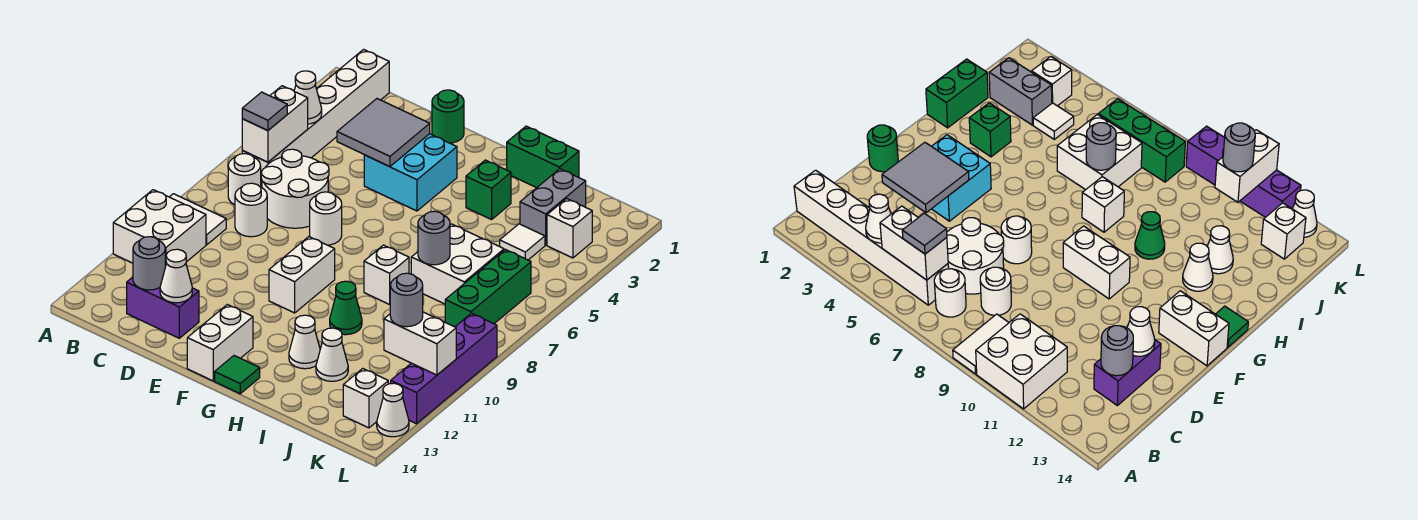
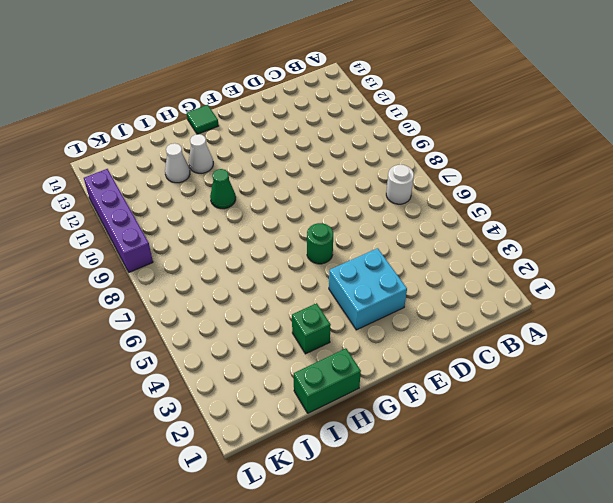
green round brick F6 level 1 -> green round brick E1 level 1
none -> white tile A9:B9 level 1
none -> white brick A10:B11 level 1
none -> white brick B1:B6 level 1
none -> white round brick C6:D7 level 1

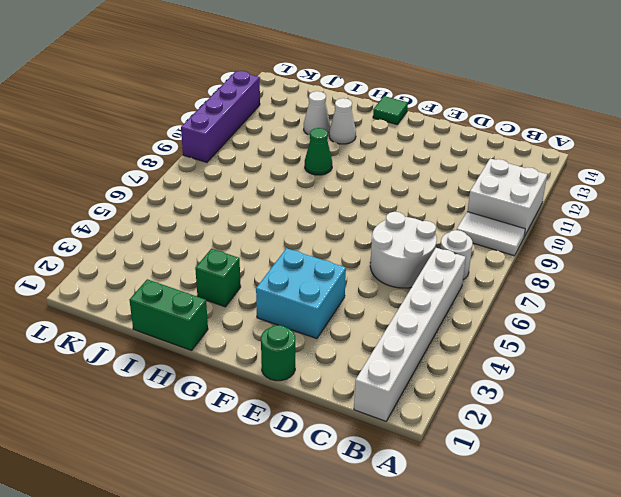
none -> white round brick C8 level 1
none -> purple brick C13:D13 level 1
none -> white round brick E7 level 1
none -> white brick F9:F10 level 1

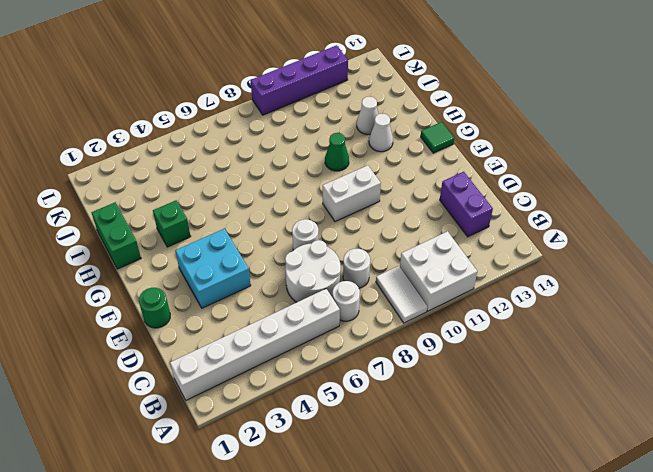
none -> white brick F13:F14 level 1
none -> white brick H8 level 1
none -> white brick I6:J7 level 1
none -> grey brick J2:J3 level 1

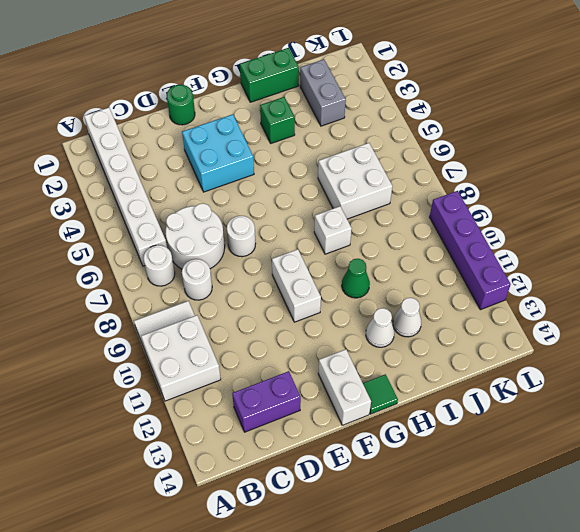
none -> white tile J4 level 1
none -> white brick K3 level 1
none -> green brick K6:K8 level 1
none -> white brick K13 level 1

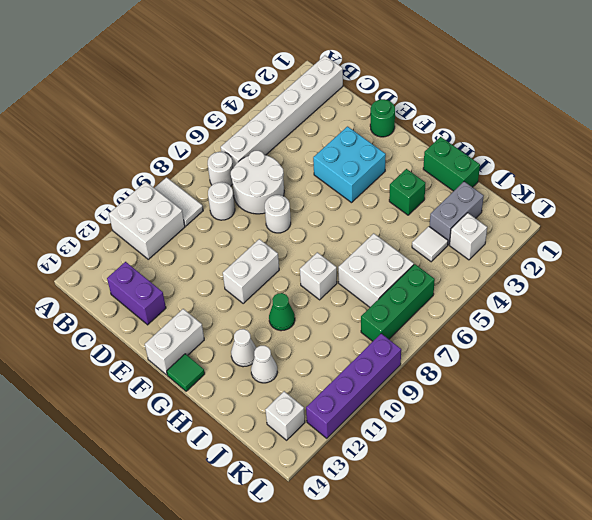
none -> white cone L13 level 1
none -> white cone B4 level 2
none -> white brick B5:B6 level 2
none -> grey round brick C13 level 2

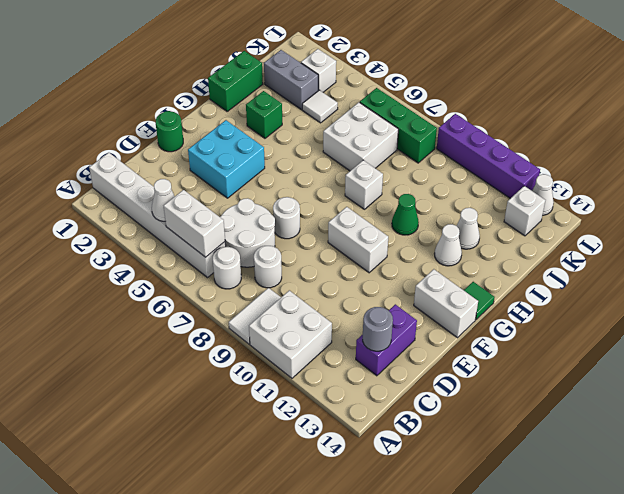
none -> grey tile D3:E4 level 2
none -> white cone D13 level 2
none -> grey round brick I7 level 2
none -> white brick K11:L11 level 2

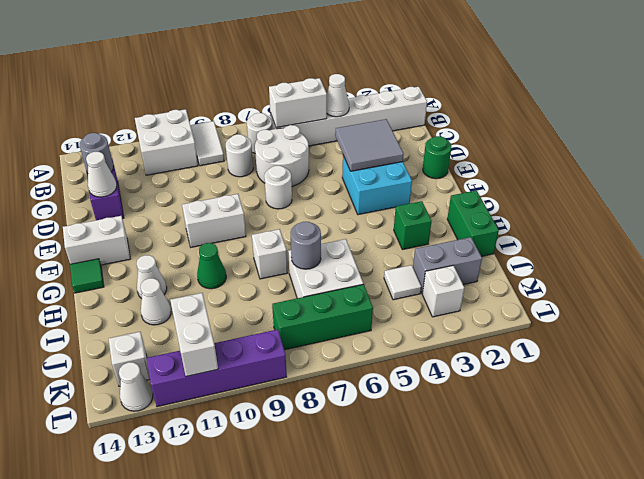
none -> grey tile B6 level 3
none -> grey round brick K11 level 3

